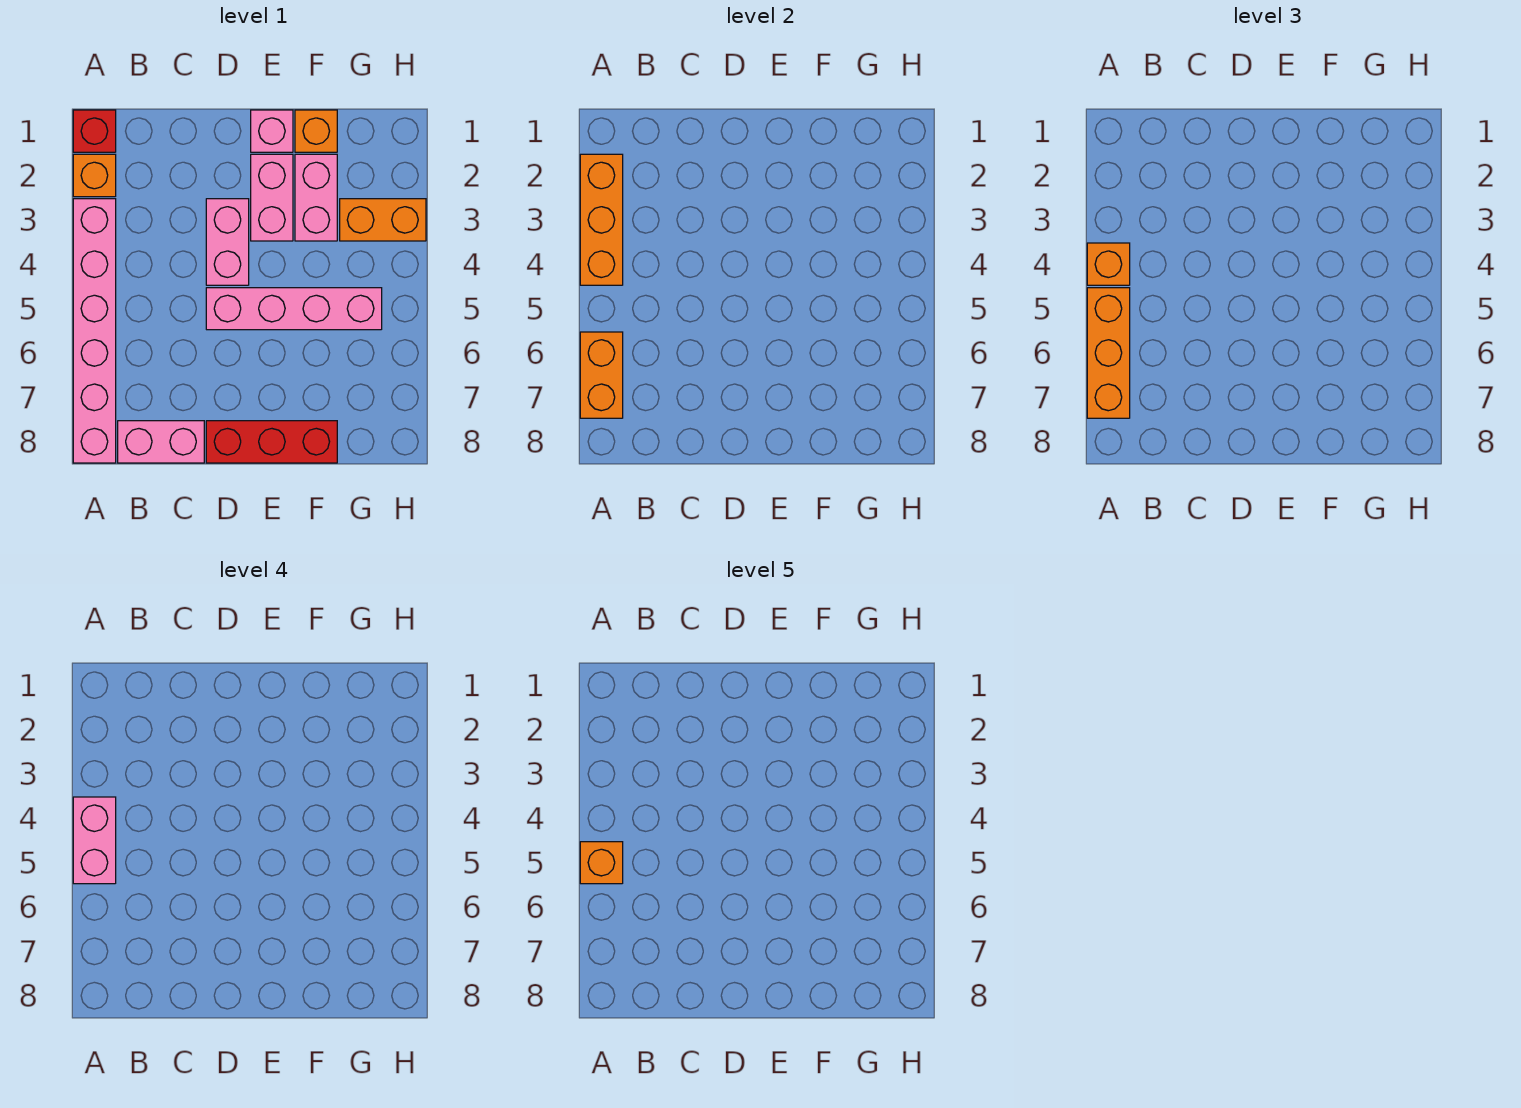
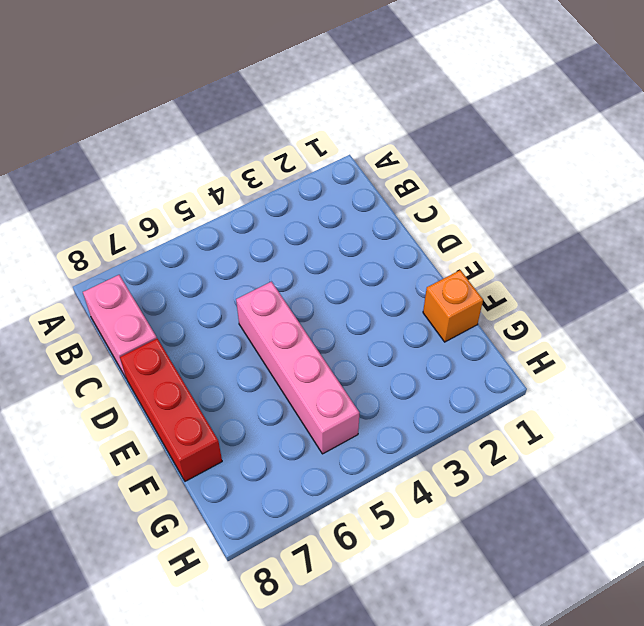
none -> red brick A1 level 1
none -> orange brick A2 level 1
none -> pink brick A3:A8 level 1

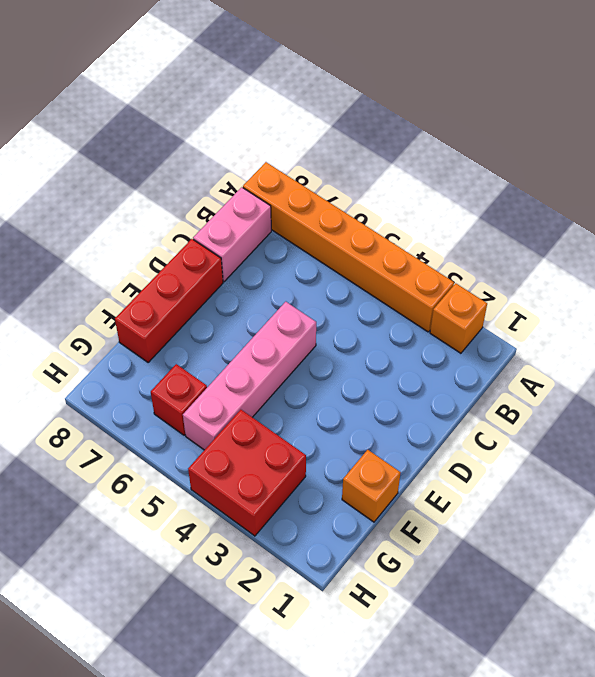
orange brick A3:A8 level 1 -> pink brick A3:A8 level 1
red brick G3:H4 level 1 -> orange brick G3:H3 level 1
red brick G6 level 1 -> red brick A1 level 1
none -> pink brick D3:D4 level 1
none -> pink brick E1 level 1
none -> pink brick E2:E3 level 1

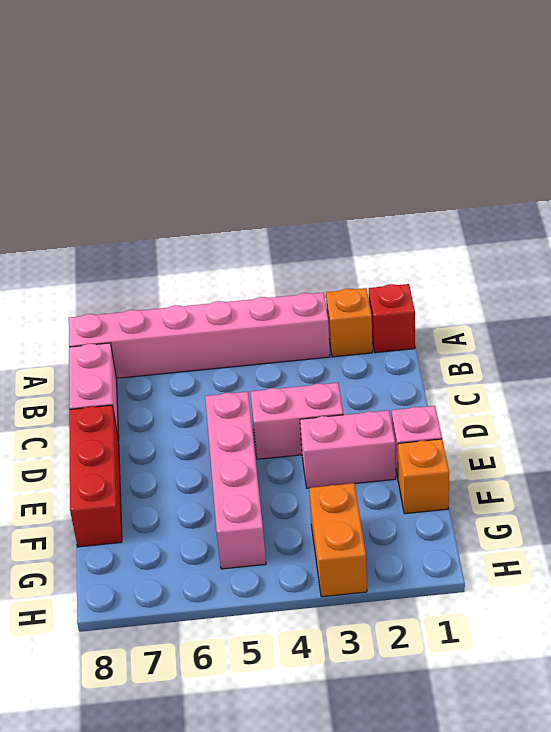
none -> pink brick F2:F3 level 1
none -> orange brick A2:A4 level 2
none -> orange brick A6:A7 level 2

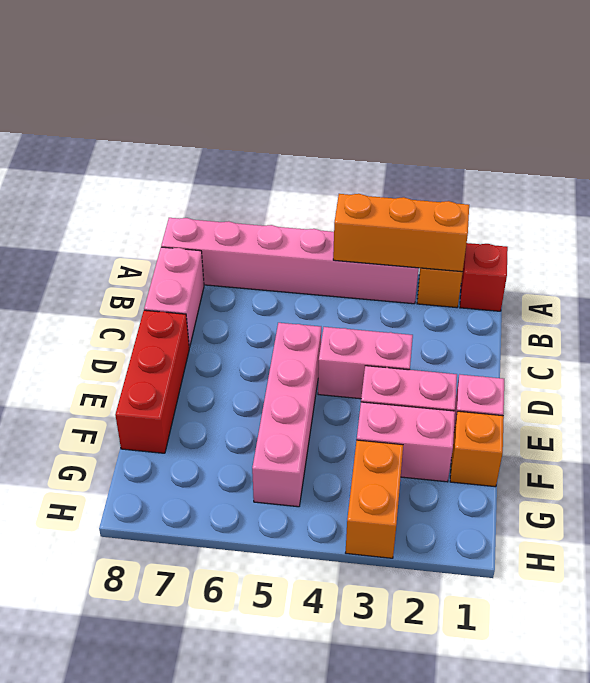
none -> orange brick A6:A7 level 2
none -> orange brick A4 level 3
none -> orange brick A5:A7 level 3

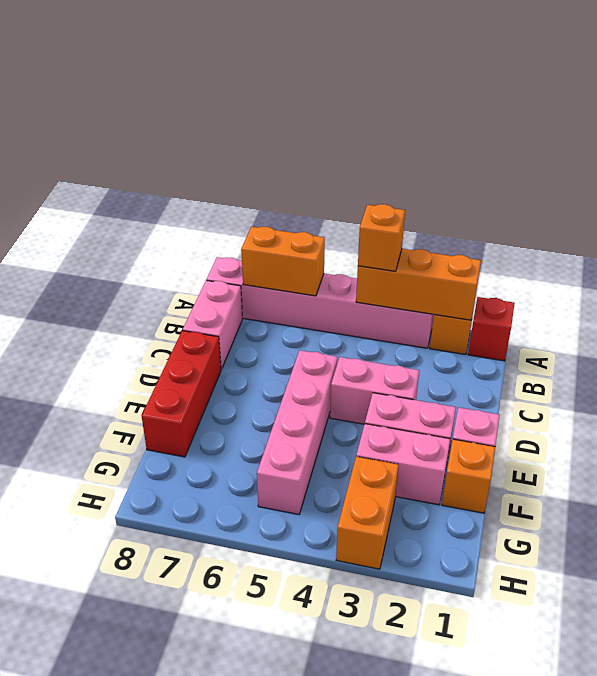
none -> orange brick A5:A7 level 3
none -> pink brick A4:A5 level 4
none -> orange brick A5 level 5

